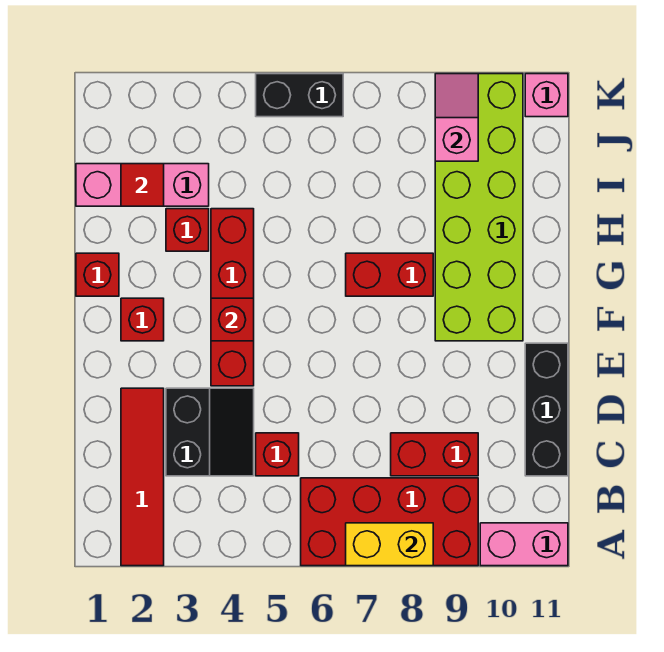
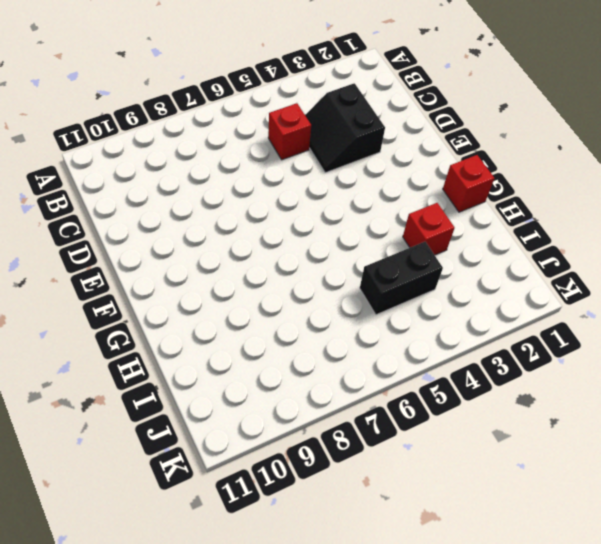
black brick I4:I5 level 1 -> black brick K5:K6 level 1
none -> red tile A2:D2 level 1
none -> red brick A6:B9 level 1
none -> pink brick A10:A11 level 1

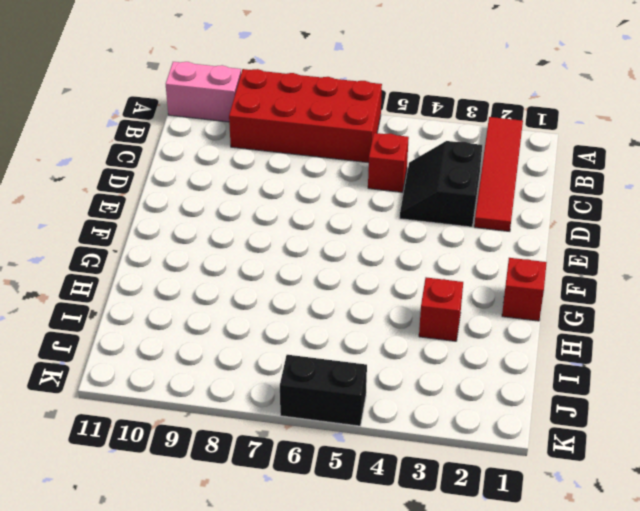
none -> red brick C8:C9 level 1
none -> black brick C11:E11 level 1
none -> red brick E4:H4 level 1

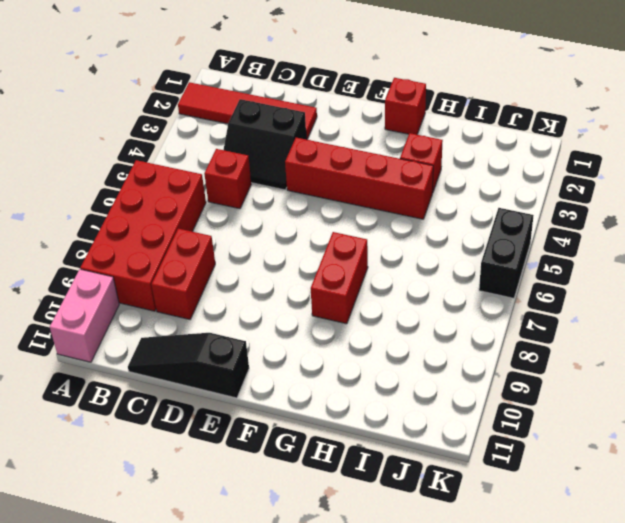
black slope C11:E11 level 1 top E -> black brick C11:E11 level 1
none -> red brick F2 level 1
none -> lime brick F9:K10 level 1
none -> pink brick I1:I3 level 1

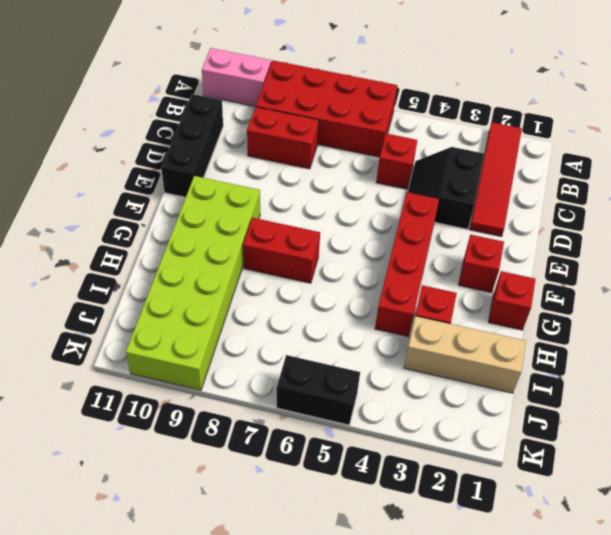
tan brick I1:I3 level 1 -> pink brick I1:I3 level 1
none -> pink brick K11 level 1
none -> yellow brick A7:A8 level 2
none -> red brick F4 level 2

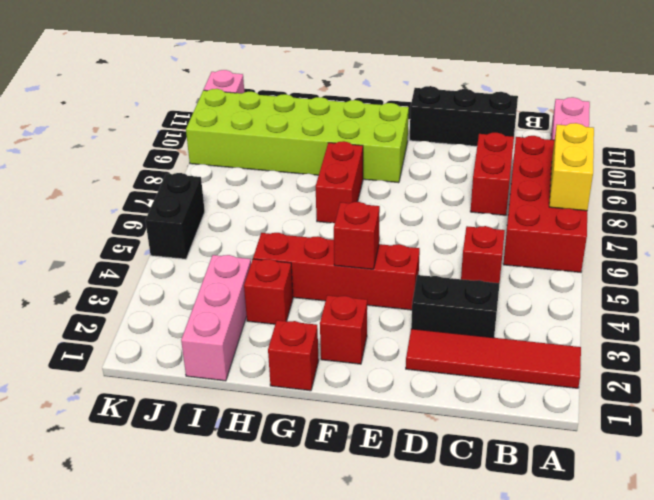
none -> red tile I2 level 2
none -> pink slope J9:K9 level 2 top J

